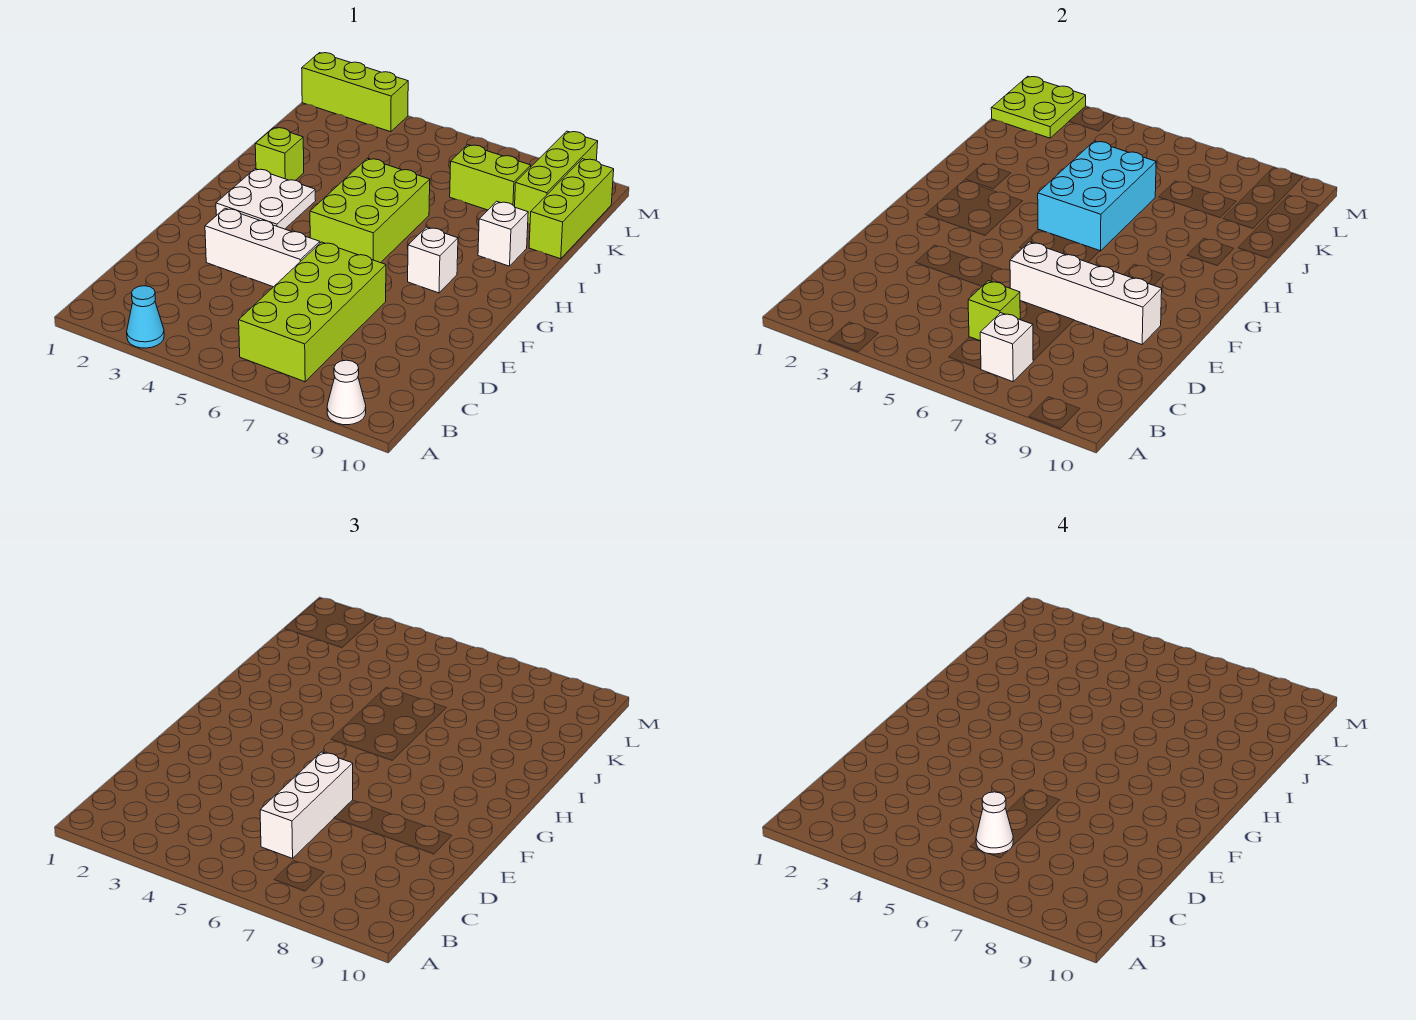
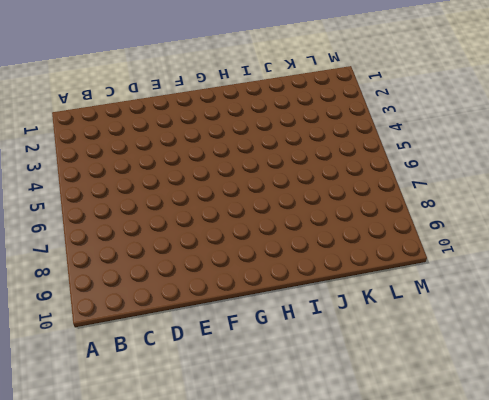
none -> cyan cone A3 level 1
none -> white cone A9 level 1
none -> lime brick B6:E7 level 1

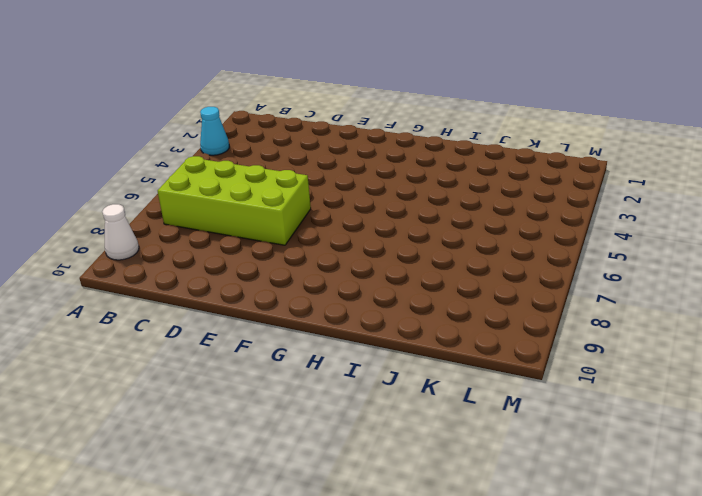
none -> white brick E3:E5 level 1
none -> white plate G2:H3 level 1
none -> lime brick G5:I6 level 1

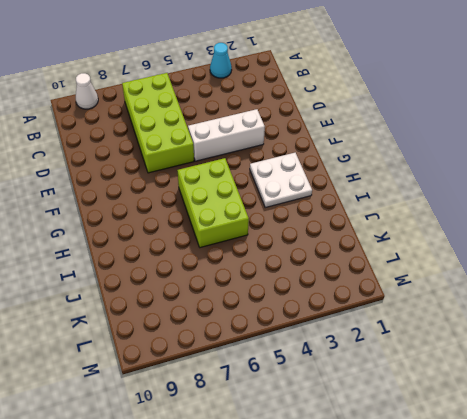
none -> white brick G8 level 1
none -> lime brick I2 level 1
none -> white brick I9 level 1

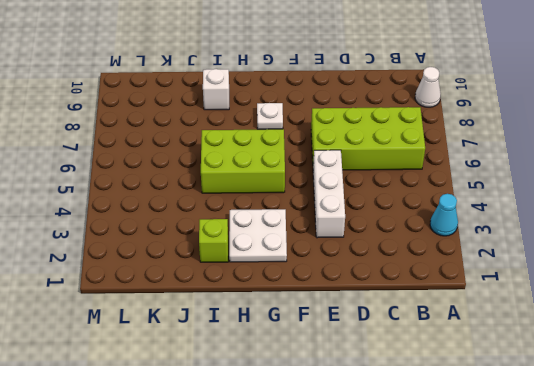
white plate G8 level 1 -> white brick G8 level 1
none -> lime brick J10:L10 level 1
none -> lime brick K7:K8 level 1
none -> lime brick K9:M9 level 1

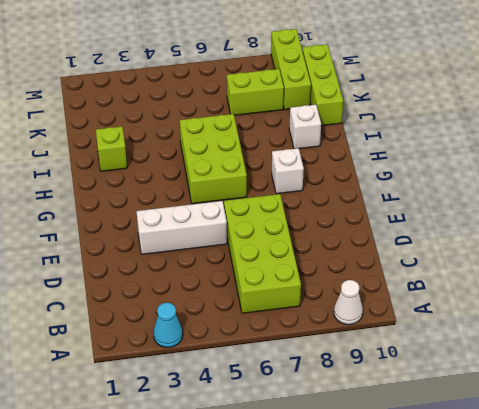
none -> white plate G2:H3 level 1
none -> lime brick M1:M3 level 1
none -> white brick B7 level 2

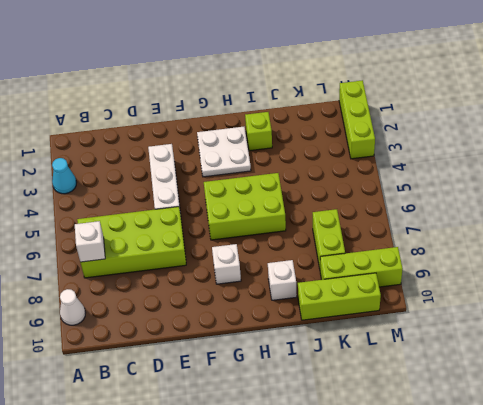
none -> lime brick C6 level 2
none -> white brick E6:E9 level 2
none -> cyan brick H5:J6 level 2

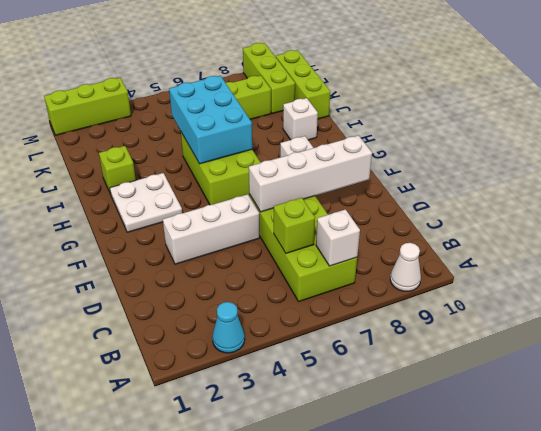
none -> lime plate L1:M2 level 2
none -> white brick C6:E6 level 3
none -> white cone C6 level 4

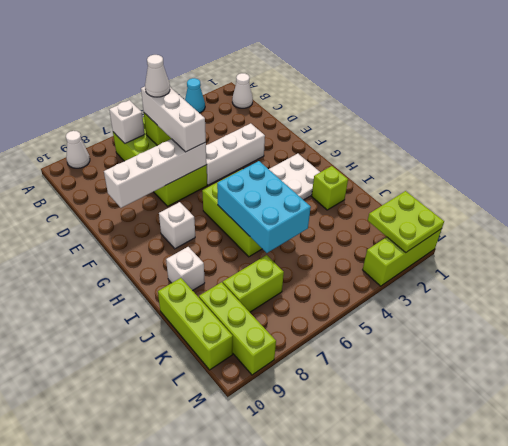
white cone B1 level 1 -> none

